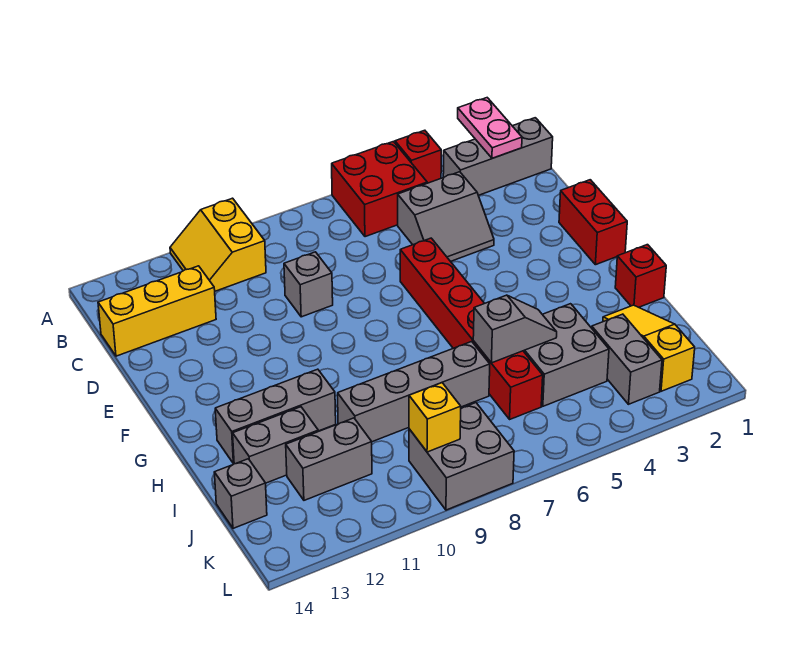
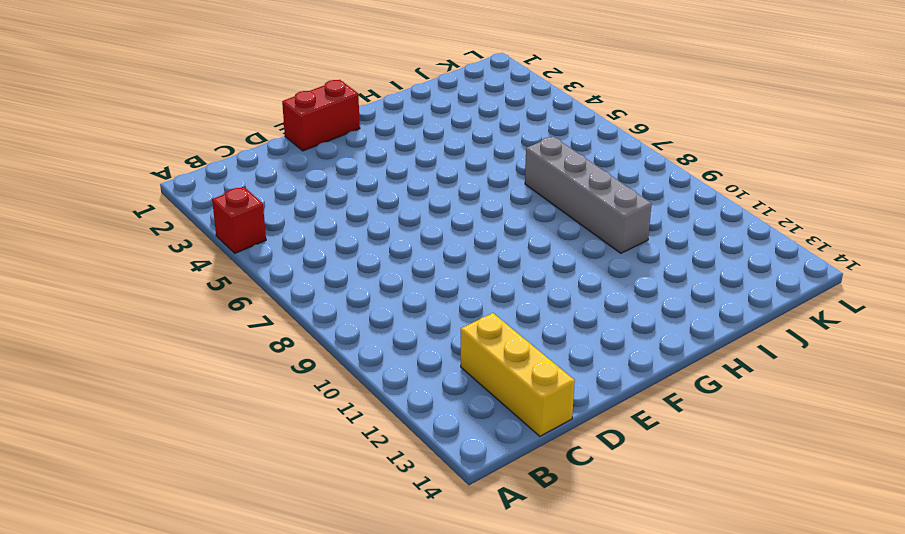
none -> red brick A5:B6 level 1
none -> yellow slope A10:B11 level 1 top 10
none -> grey brick B1:B3 level 1

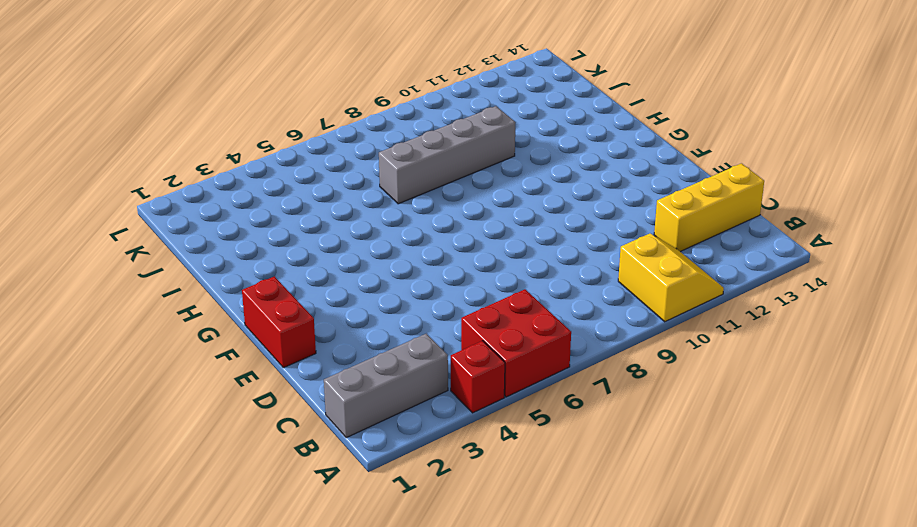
none -> grey slope C4:D5 level 1 top C
none -> grey brick D9 level 1
none -> red brick E6:J6 level 1

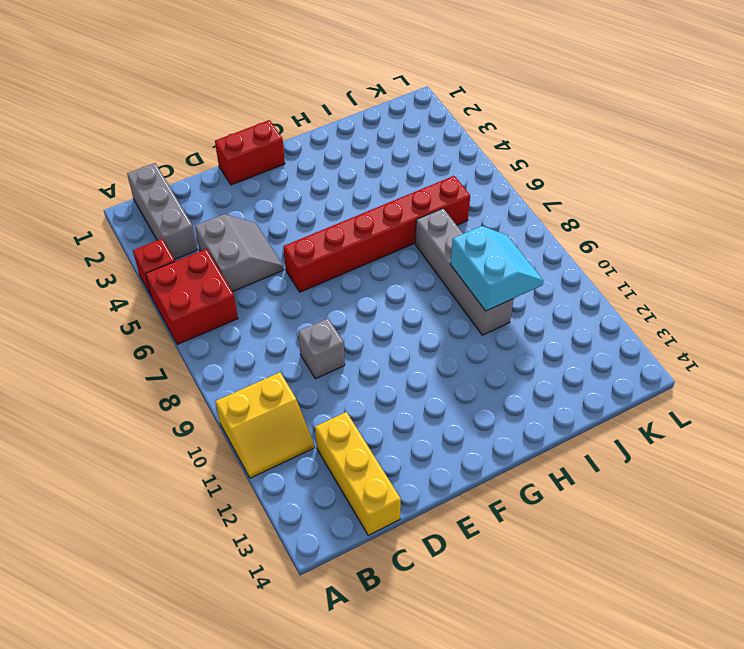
cyan slope I9:J10 level 2 top I -> none
none -> red brick H1 level 1
none -> grey brick H11:H13 level 1
none -> yellow slope I2:K2 level 1 top K

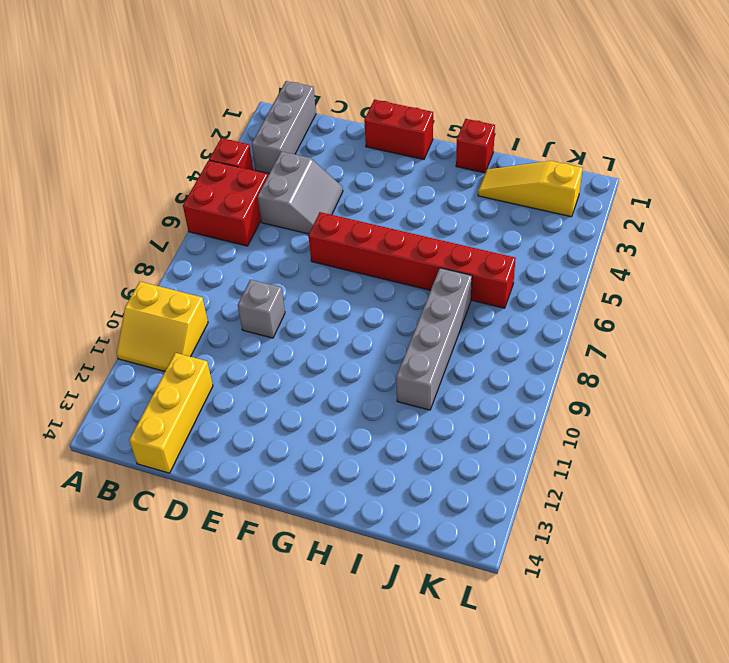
none -> grey brick H11:H13 level 1
none -> grey brick I4:J5 level 1
none -> grey brick I12:I13 level 1

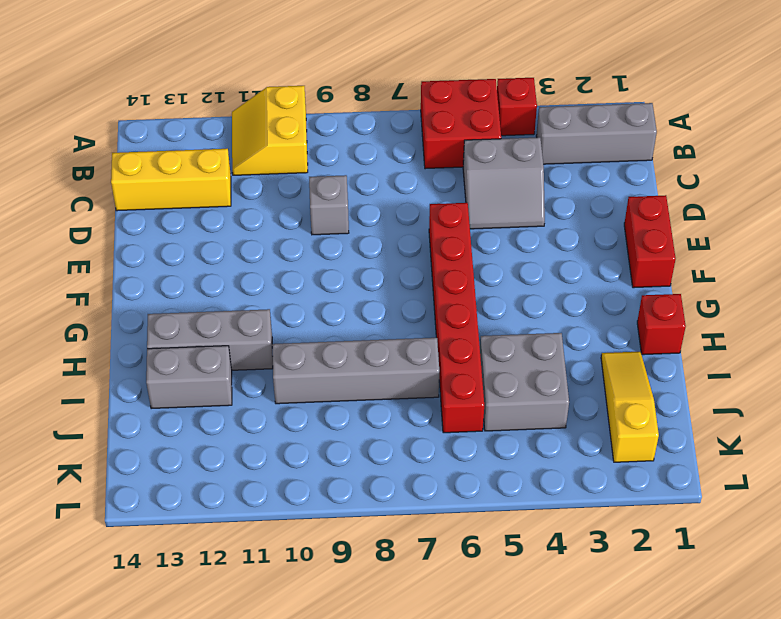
none -> grey brick J3:K3 level 1
none -> grey brick J11:J12 level 1
none -> grey brick J14 level 1

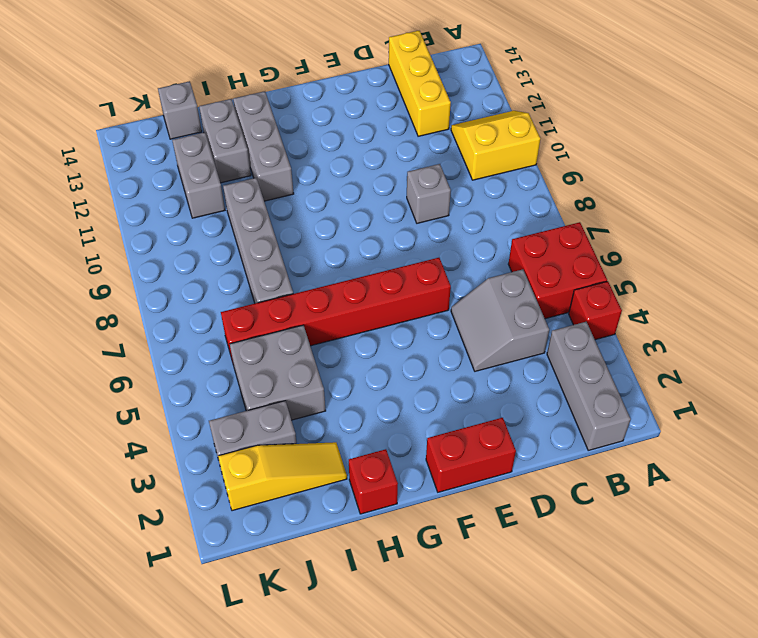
none -> grey brick K8:L9 level 1
none -> pink plate A2:B2 level 2
none -> grey slope I5:I6 level 2 top 6

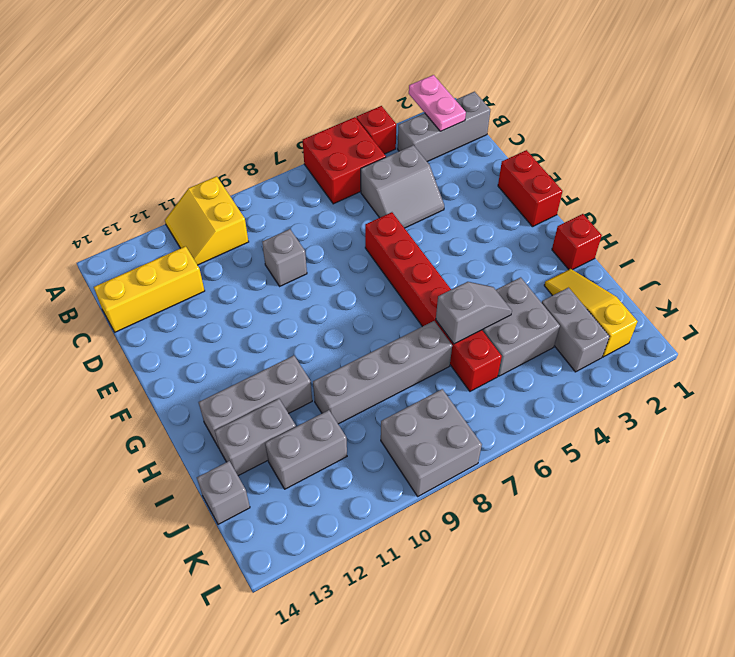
none -> yellow brick K9 level 2

